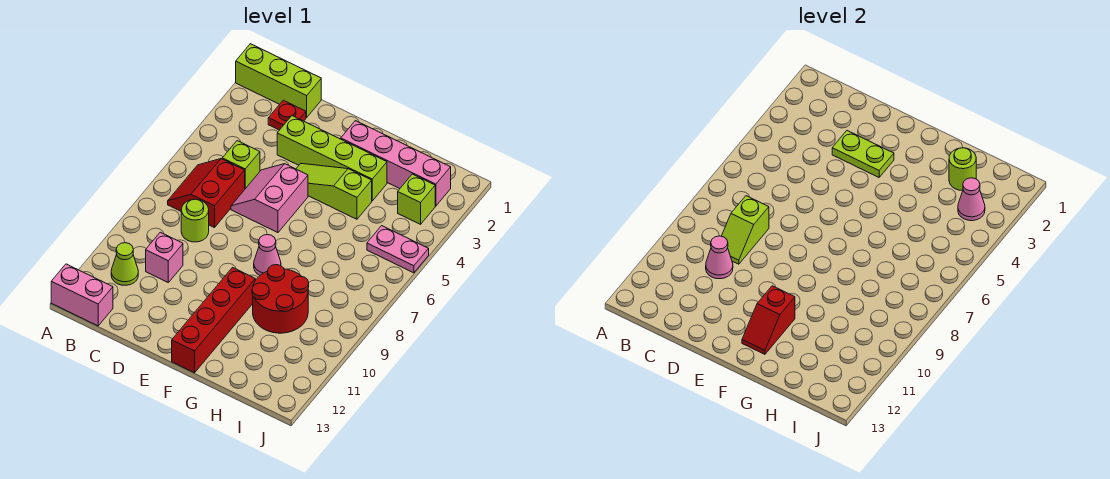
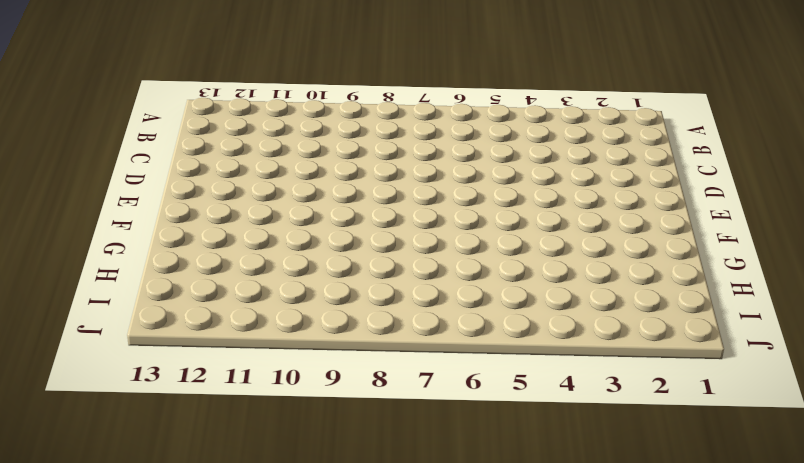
none -> lime brick A1:C1 level 1
none -> pink brick A13:B13 level 1
none -> red slope B6:C7 level 1 top C

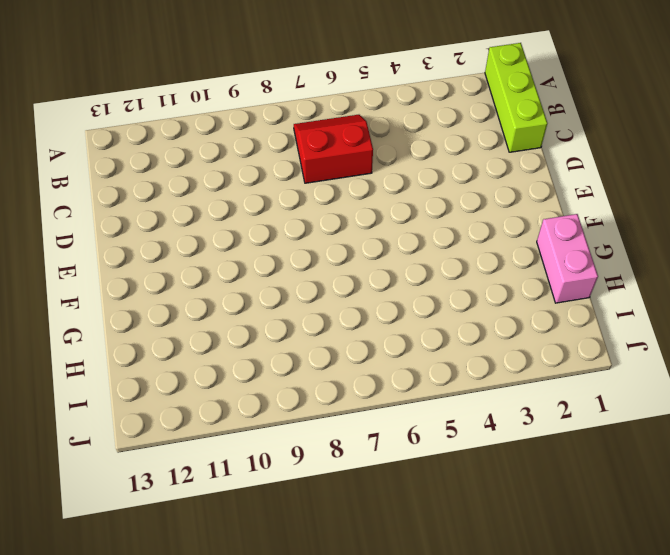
pink brick G1:H1 level 1 -> pink brick A13:B13 level 1
none -> lime cone B11 level 1
none -> red plate C2 level 1
none -> lime brick C5 level 1

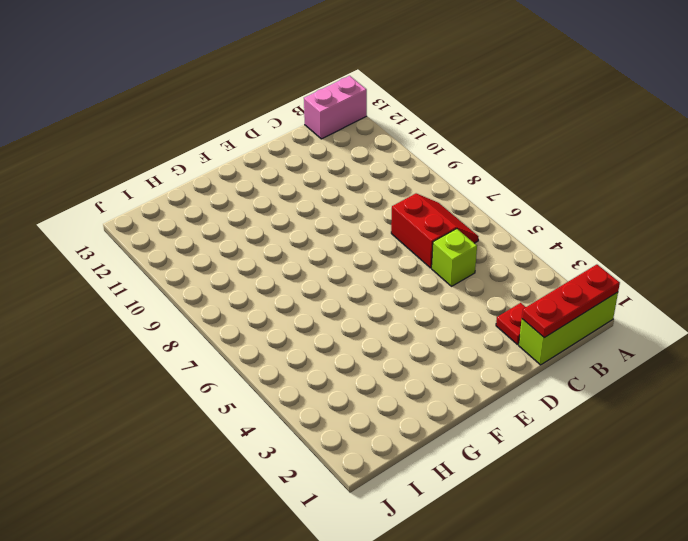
red plate A1:C1 level 2 -> none
none -> lime cone B11 level 1
none -> lime round brick C8 level 1
none -> pink brick C10 level 1

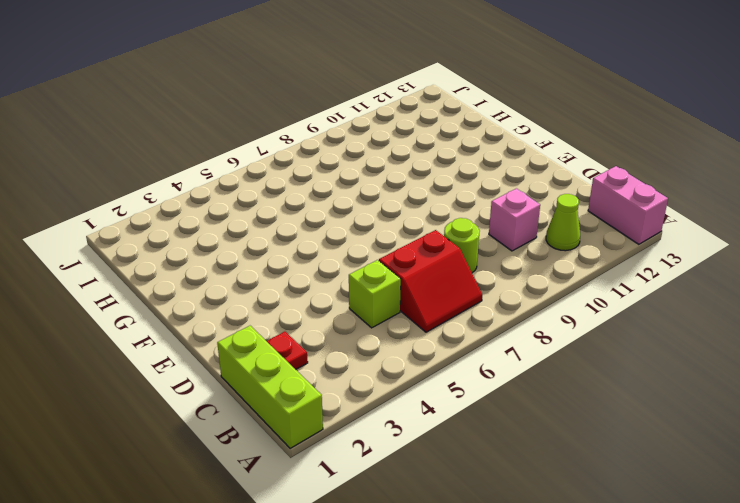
none -> lime brick D3:G3 level 1
none -> pink slope D5:E6 level 1 top E
none -> lime slope E4:G4 level 1 top G

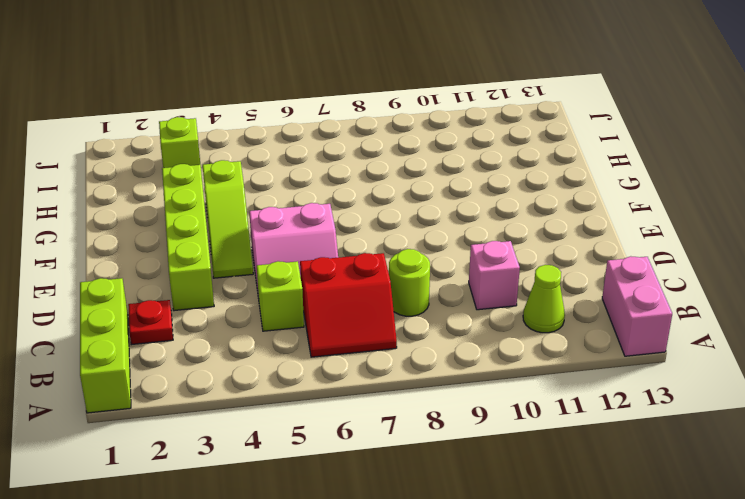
none -> pink brick F2:I2 level 1
none -> pink cone F8 level 1
none -> red brick F10:F13 level 1

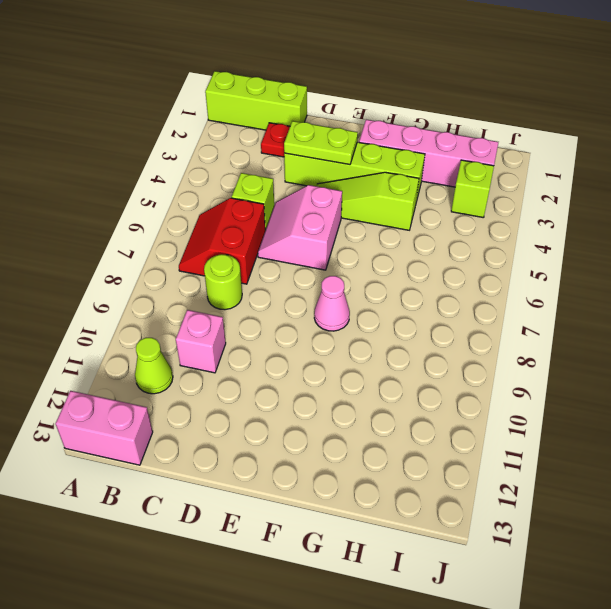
none -> red brick F10:F13 level 1
none -> red round brick G9:H10 level 1
none -> pink plate I5:J5 level 1

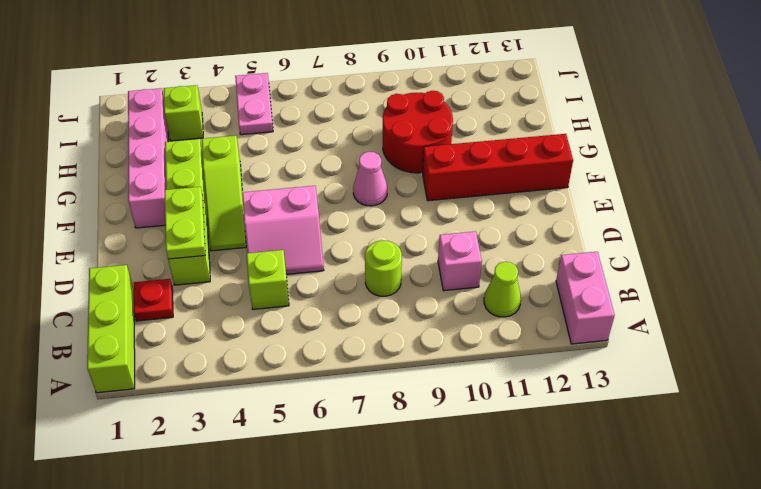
none -> red slope B6:C7 level 1 top C
none -> lime slope C8:C9 level 2 top 8
none -> pink cone C10 level 2

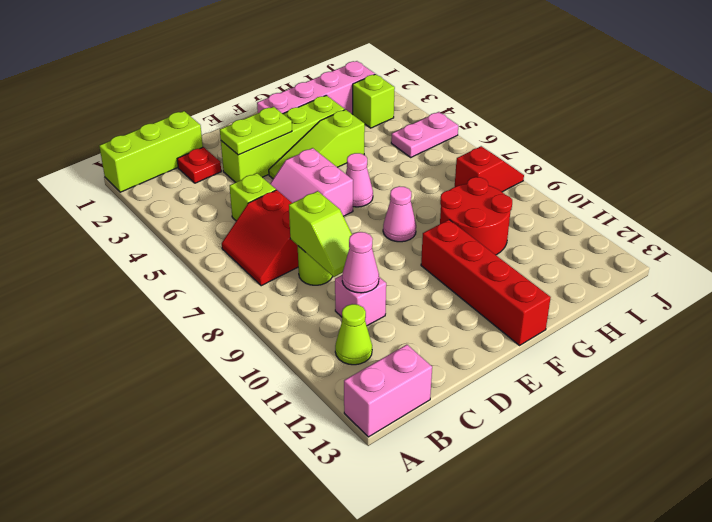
pink cone F6 level 1 -> pink cone I3 level 2
red slope I8:J8 level 1 top I -> red slope F11:F12 level 2 top 11
none -> lime round brick H2 level 2

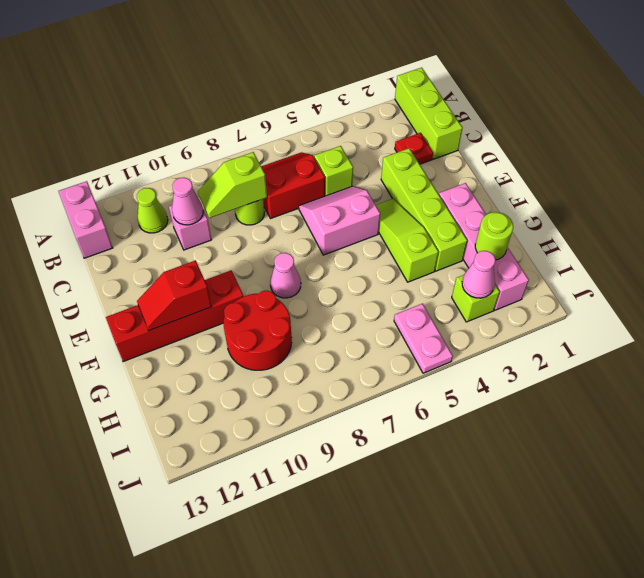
none -> lime plate D3:E3 level 2

